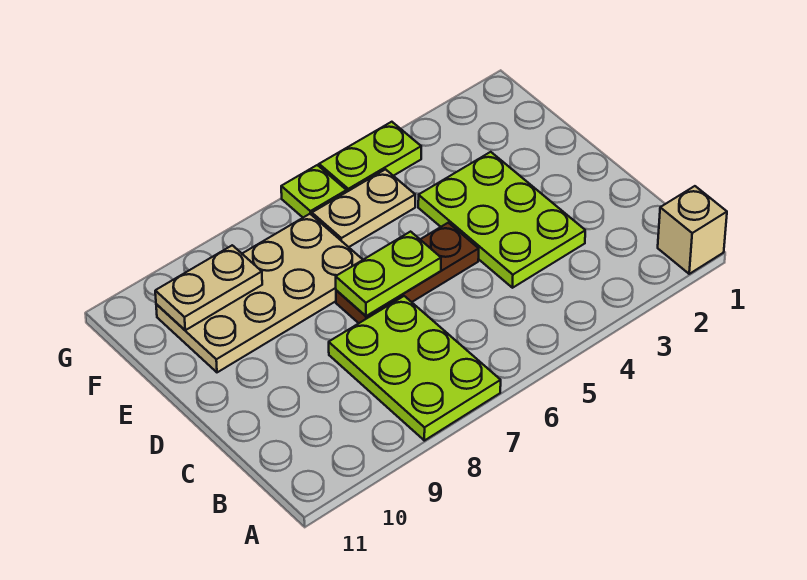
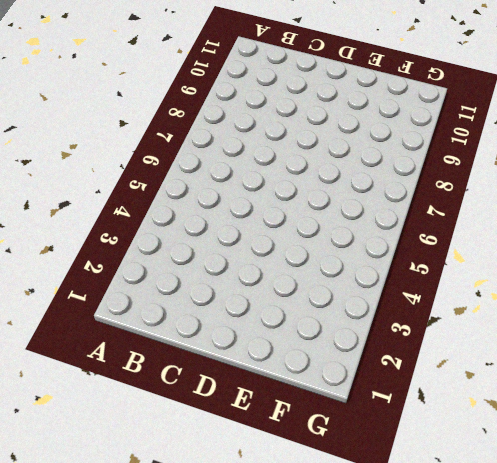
none -> tan brick A1 level 1
none -> lime plate A7:C8 level 1

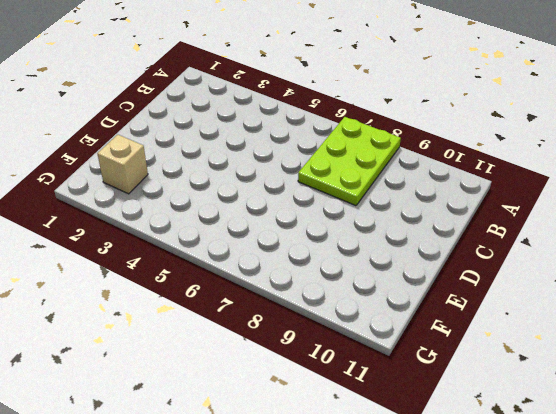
tan brick F2 level 1 -> tan brick A1 level 1
none -> lime plate C3:E4 level 1
none -> brown plate D5:D7 level 1

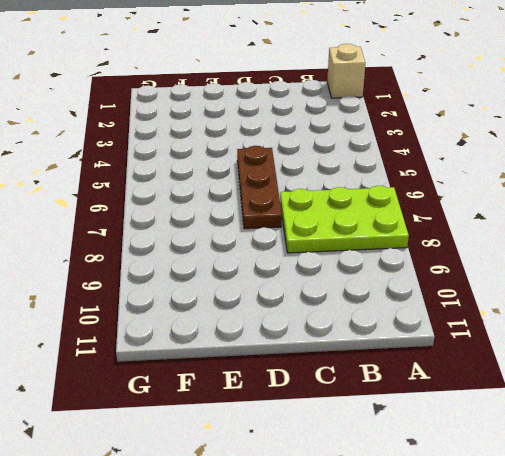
none -> lime plate C3:E4 level 1
none -> tan plate E7:F10 level 1

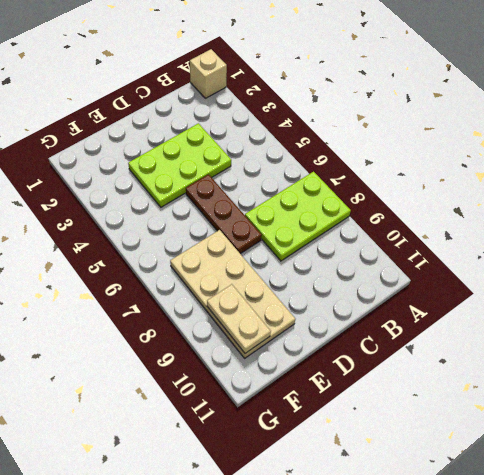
none -> tan plate F5:F6 level 1
none -> lime plate G4:G5 level 1

